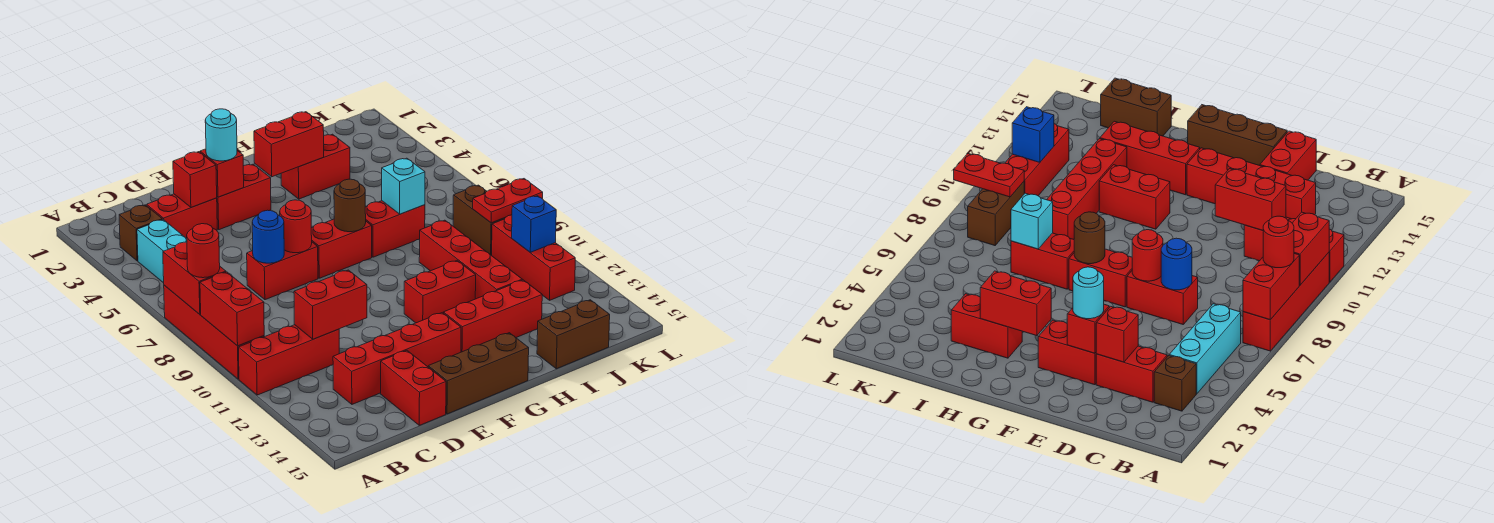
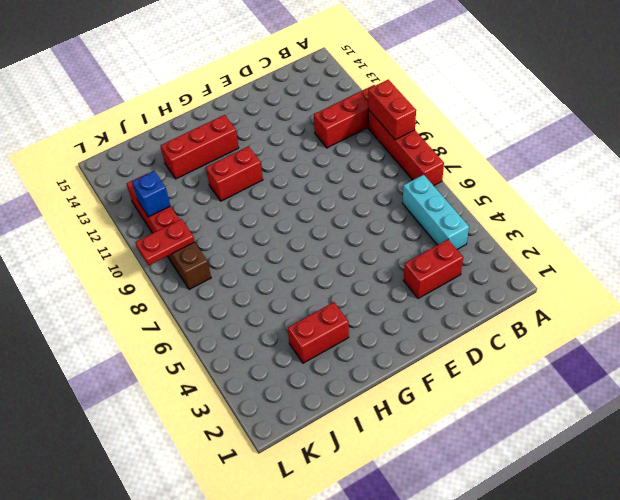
none -> brown brick B3 level 1
none -> red brick C13:F13 level 1
none -> red brick D7:E7 level 1
none -> red brick D14:D15 level 1

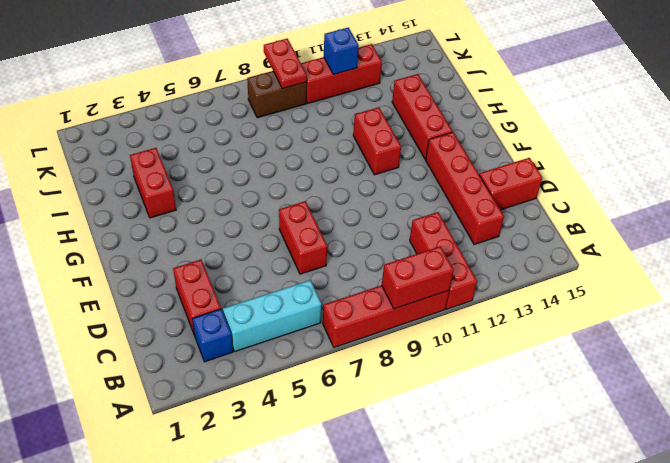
blue brick B3 level 1 -> brown brick B3 level 1
none -> red brick E3:F3 level 1
none -> brown brick E15:G15 level 1
none -> red brick F7:G7 level 1
none -> red brick H7:I7 level 1

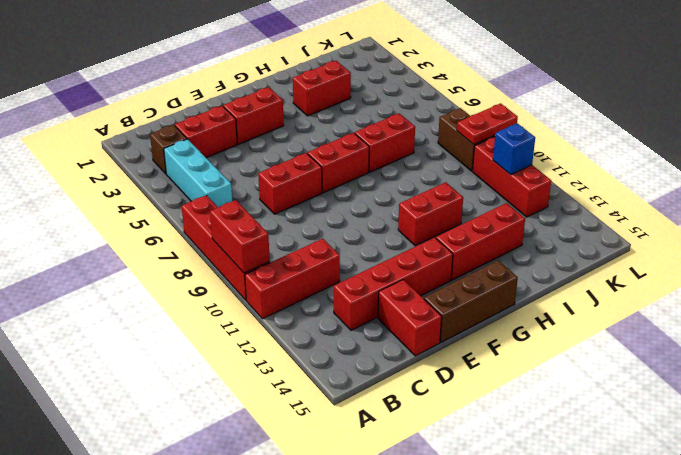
none -> red brick I9:I12 level 1
none -> brown brick I15:J15 level 1
none -> red brick A7:A8 level 2
none -> red brick C11:D11 level 2

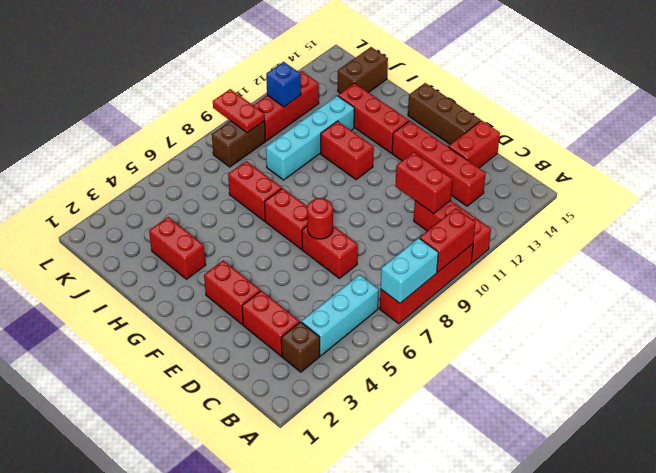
cyan brick A7:A8 level 2 -> red brick A7:A8 level 2
cyan brick I9:I12 level 1 -> red brick I9:I12 level 1
brown brick J14:J15 level 1 -> brown brick I15:J15 level 1
none -> red brick D3 level 2
none -> blue round brick D7 level 2
none -> red brick E3 level 2
none -> red brick G3:H3 level 2

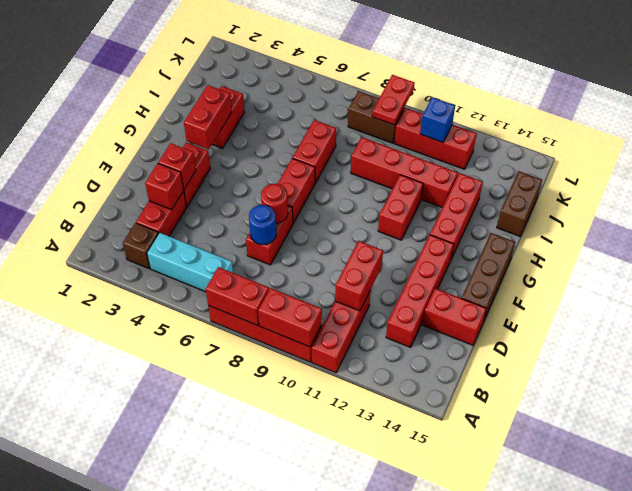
none -> brown round brick G7 level 2
none -> cyan brick I7 level 2
none -> red round brick A8 level 3
none -> cyan round brick E3 level 3

